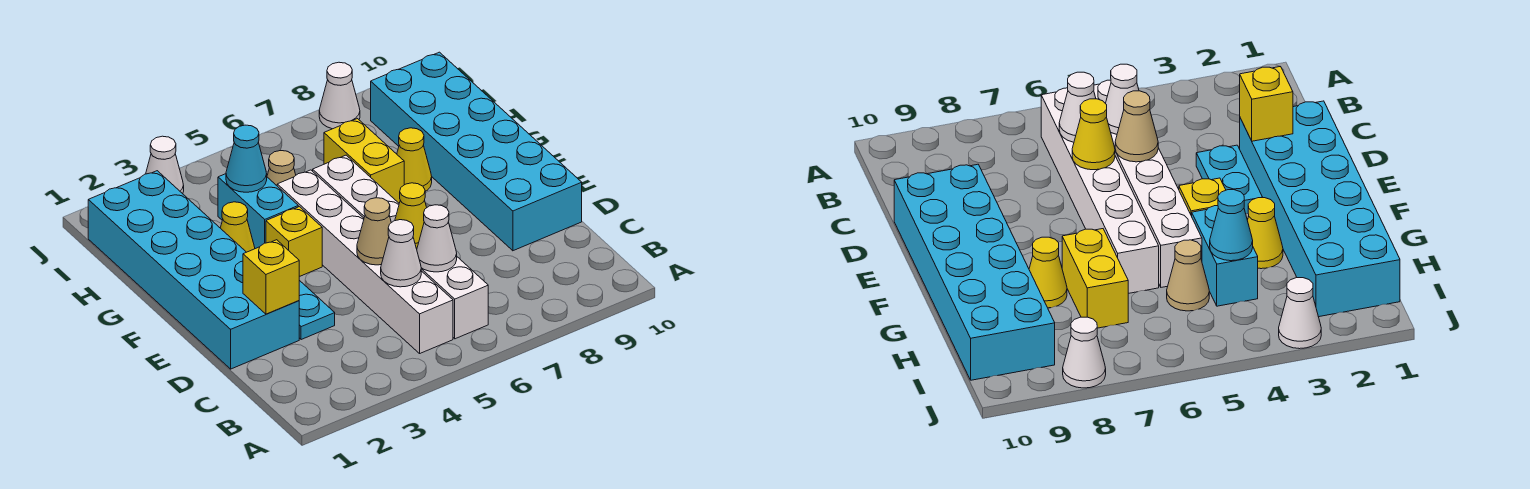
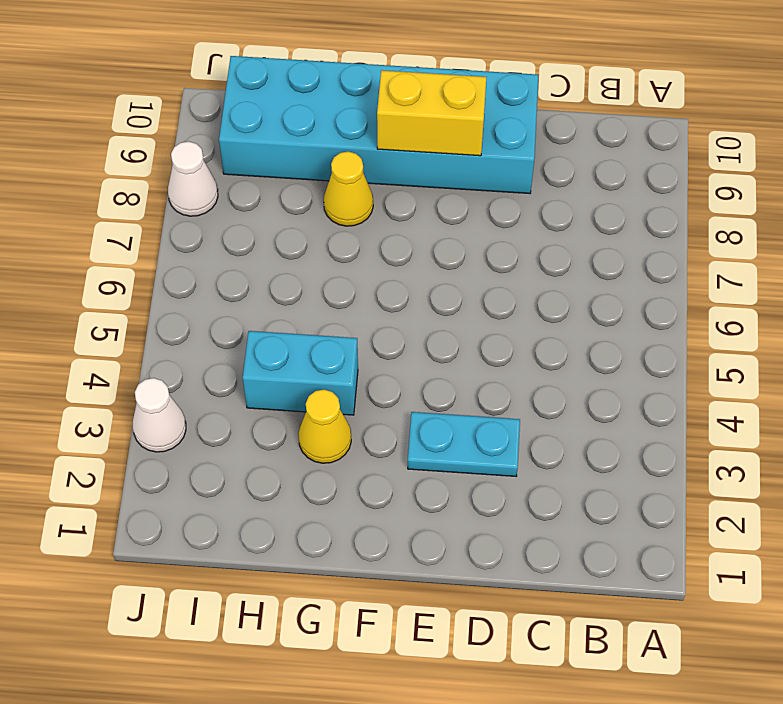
yellow brick E9:F9 level 2 -> yellow brick G7:H7 level 1
none -> white brick B5:G5 level 1
none -> white brick B6:G6 level 1
none -> cyan brick D1:I2 level 1

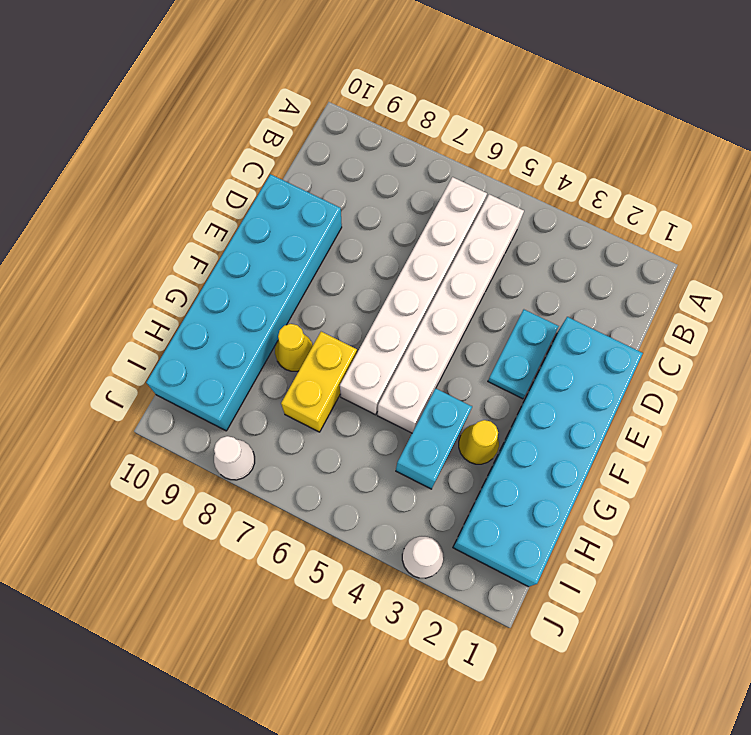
none -> yellow brick F4 level 1
none -> tan cone H5 level 1
none -> white cone C5 level 2

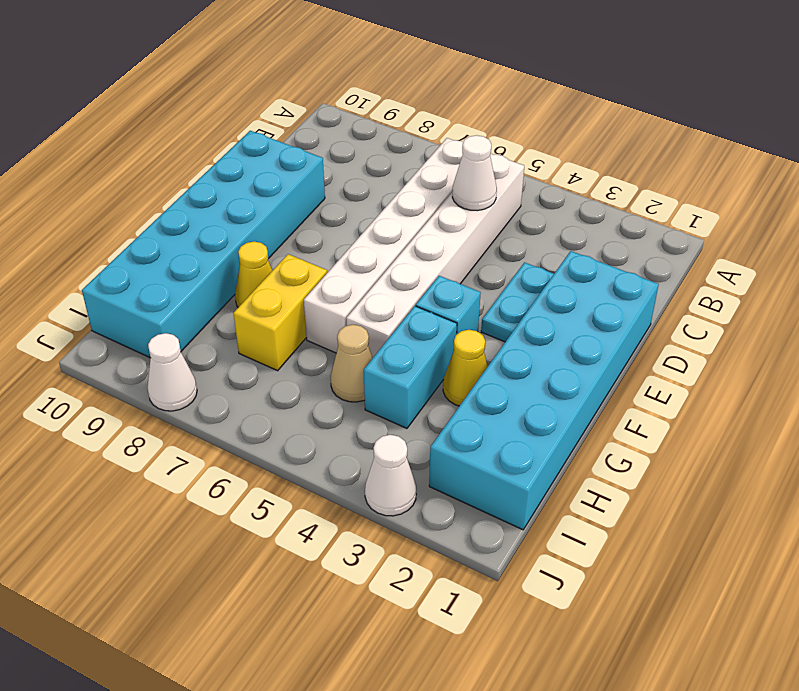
cyan brick F4 level 1 -> yellow brick F4 level 1
none -> white cone C6 level 2
none -> yellow brick D2 level 2
none -> tan cone D5 level 2

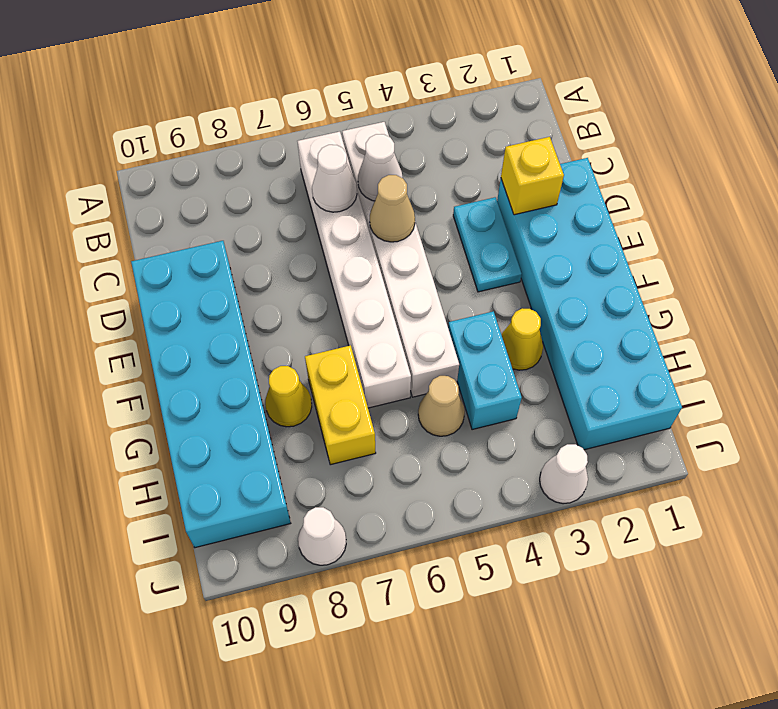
none -> yellow brick F4 level 1
none -> yellow cone D6 level 2
none -> cyan cone H4 level 2

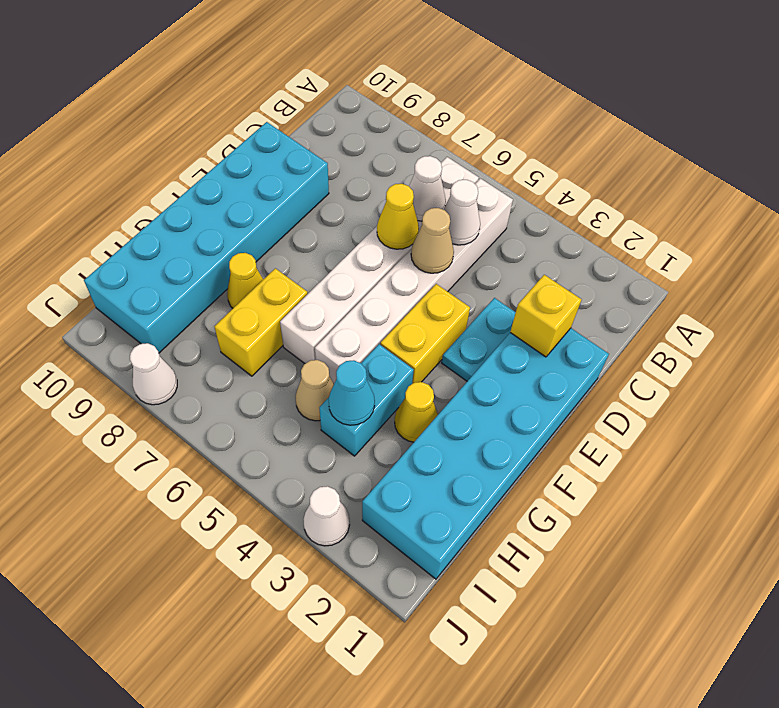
yellow brick E4:F4 level 1 -> yellow brick F4 level 1

